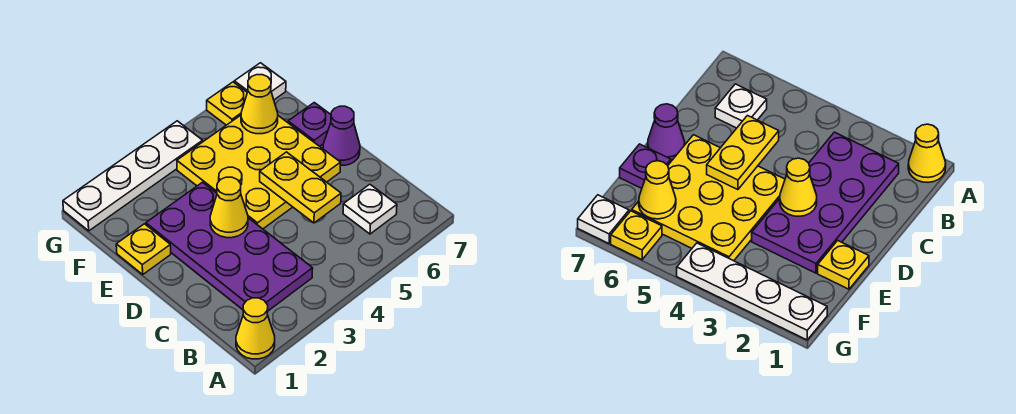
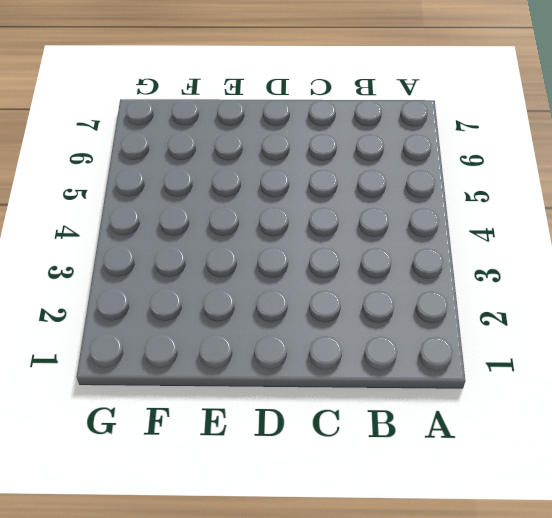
none -> yellow cone A1 level 1
none -> purple plate B2:E3 level 1
none -> white plate B6 level 1

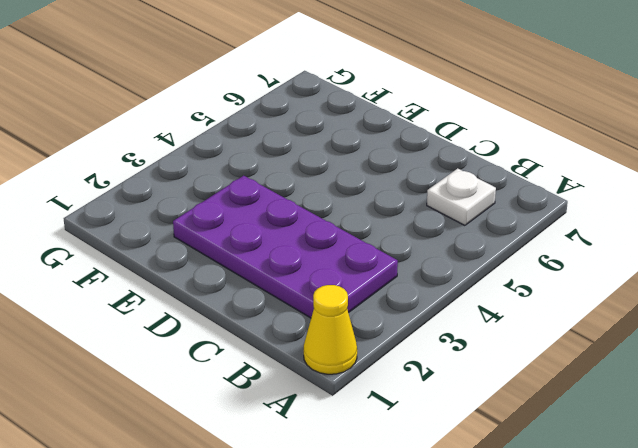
none -> yellow plate D4:F6 level 1
none -> purple cone D7 level 1
none -> yellow plate E1 level 1

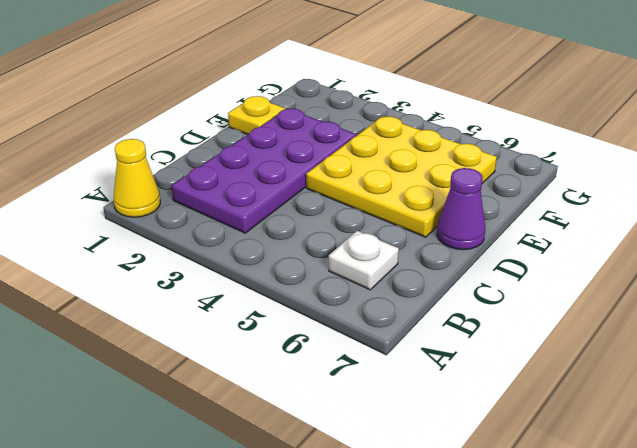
none -> purple plate E7 level 1
none -> white plate G1:G4 level 1
none -> yellow plate G6 level 1

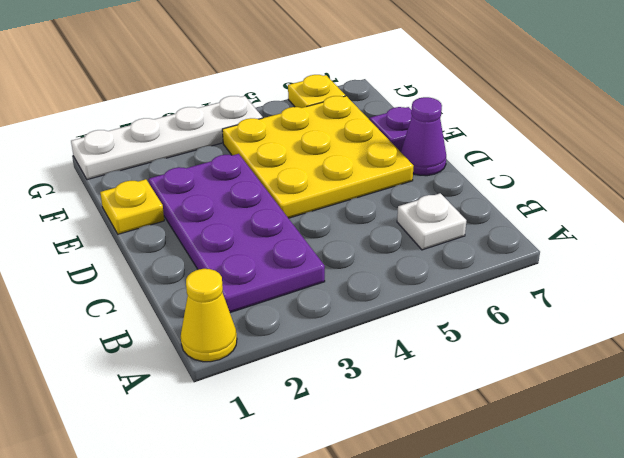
none -> white plate G7 level 1
none -> yellow plate C5:D5 level 2
none -> yellow cone D3 level 2

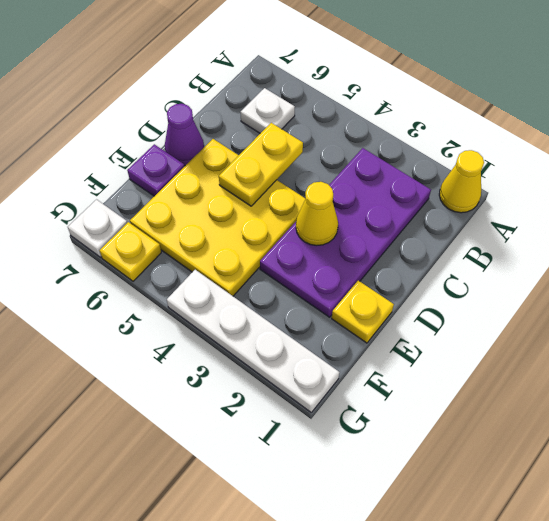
none -> yellow cone F6 level 2

